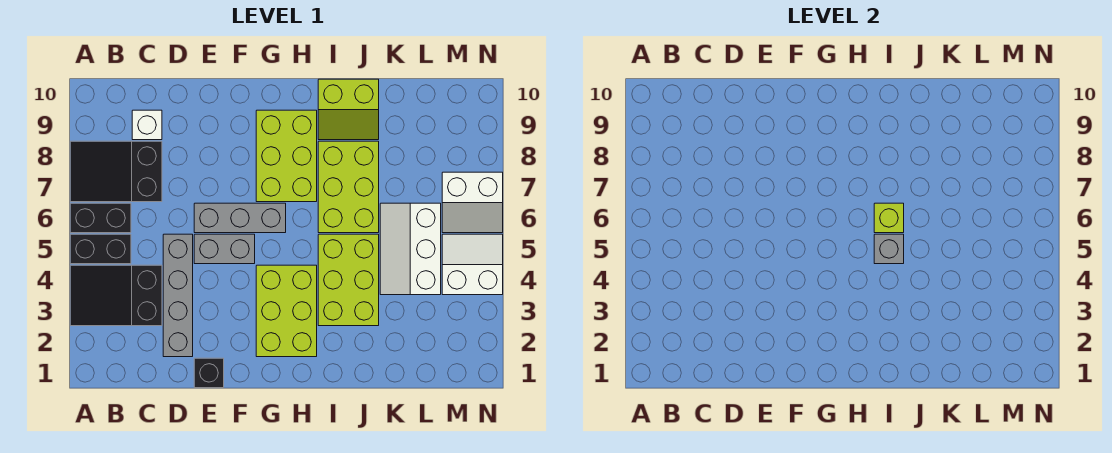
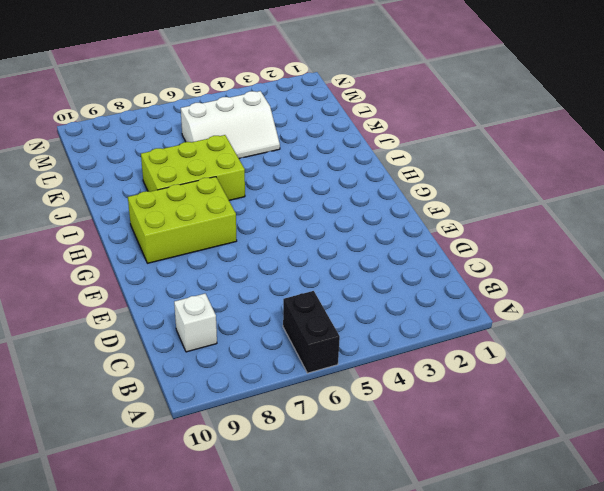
none -> black slope A3:C4 level 1 top C
none -> black brick A5:B5 level 1
none -> black slope A7:C8 level 1 top C

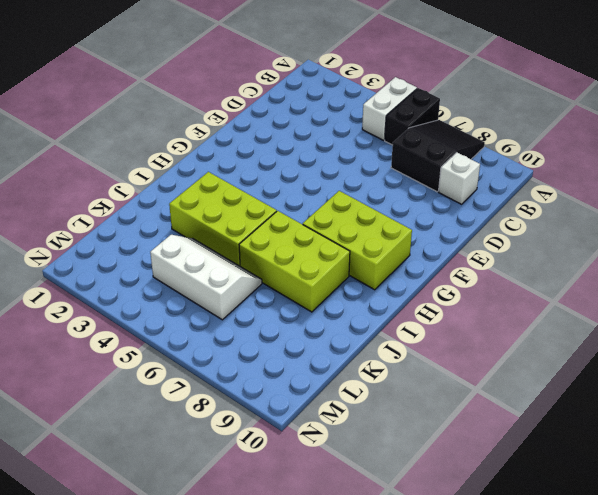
white brick A5:B5 level 1 -> black brick A5:B5 level 1
none -> black slope A3:C4 level 1 top C
none -> grey brick D2:D5 level 1
none -> black brick E1 level 1

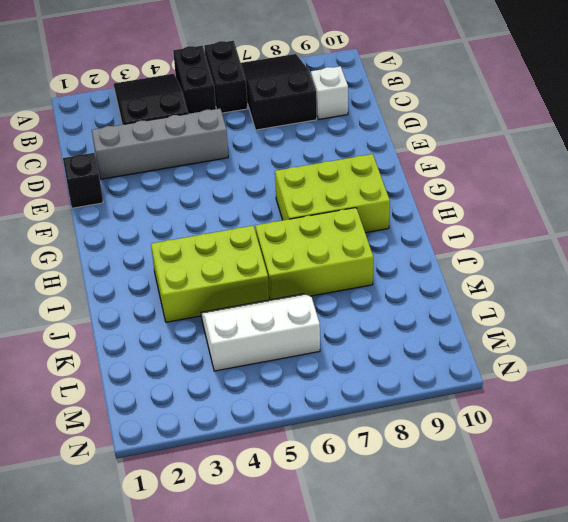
none -> grey brick E5:F5 level 1
none -> grey brick E6:G6 level 1
none -> lime brick G2:H4 level 1

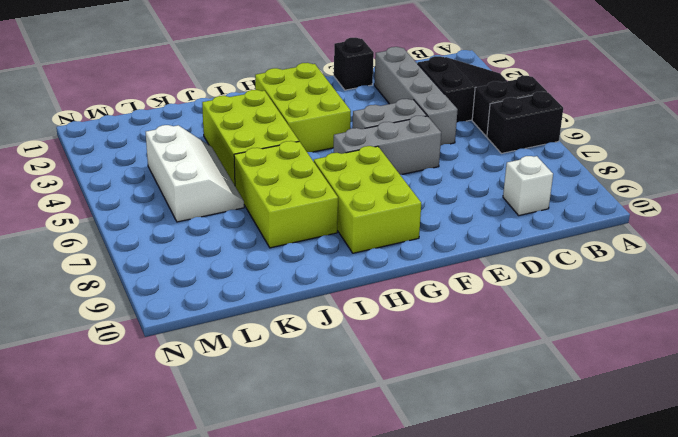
none -> black slope A7:C8 level 1 top C
none -> lime slope I9:J10 level 1 top 10
none -> white slope M4:N5 level 1 top 4

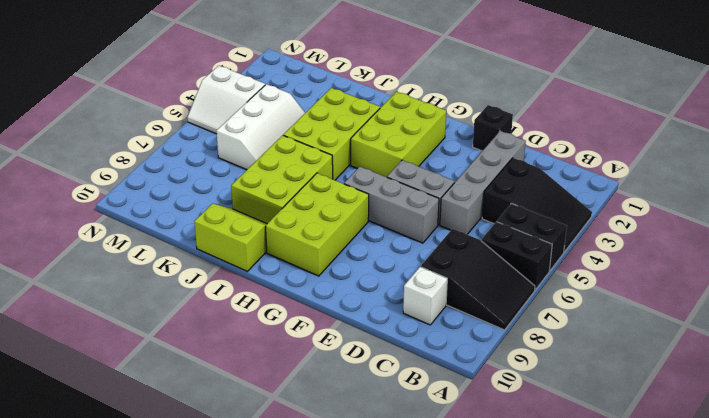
none -> white slope M6:N7 level 1 top 7
none -> grey brick I5 level 2
none -> lime brick I6 level 2

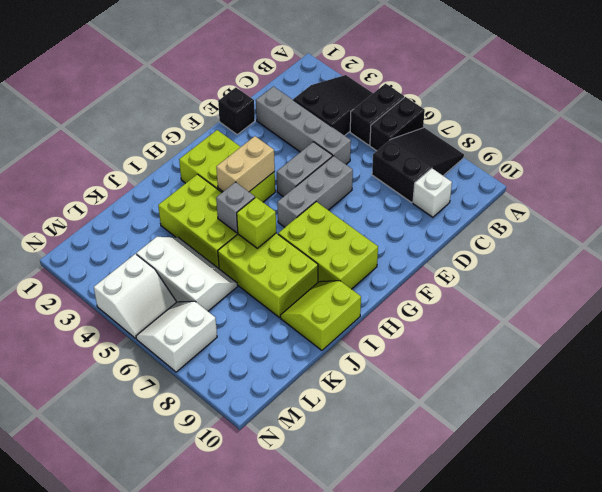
tan brick G4:H4 level 2 -> none

